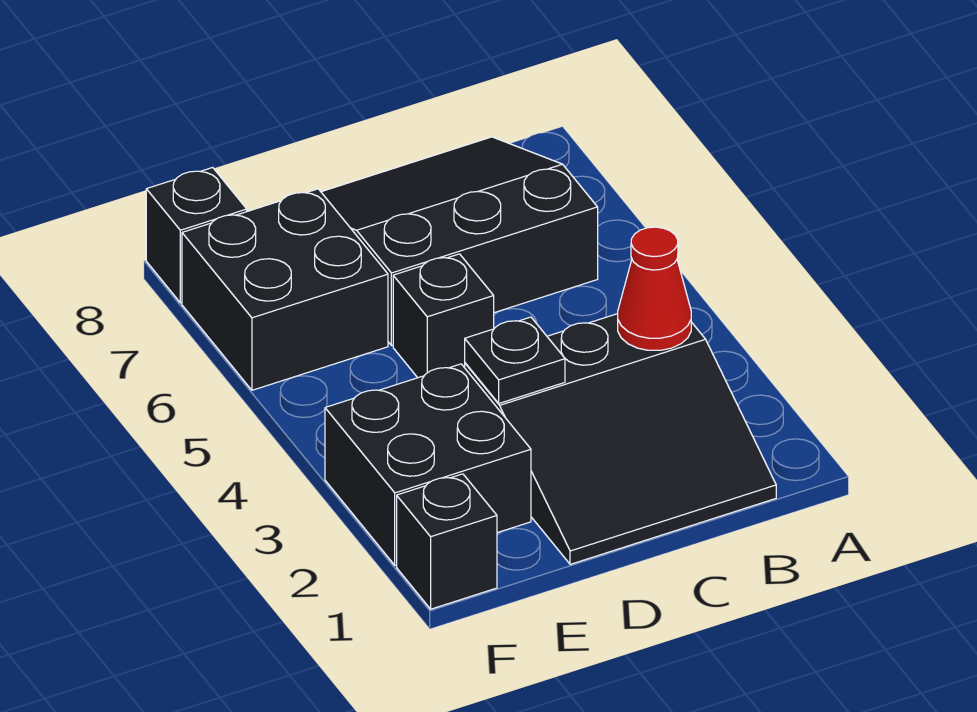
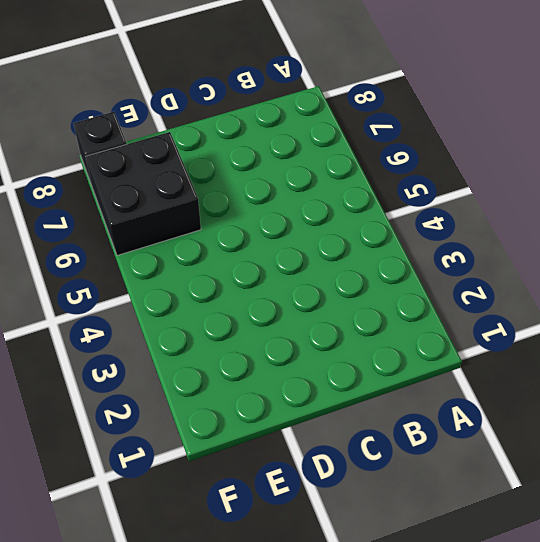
none -> black slope B1:D3 level 1 top 3
none -> black slope B6:D8 level 1 top 6

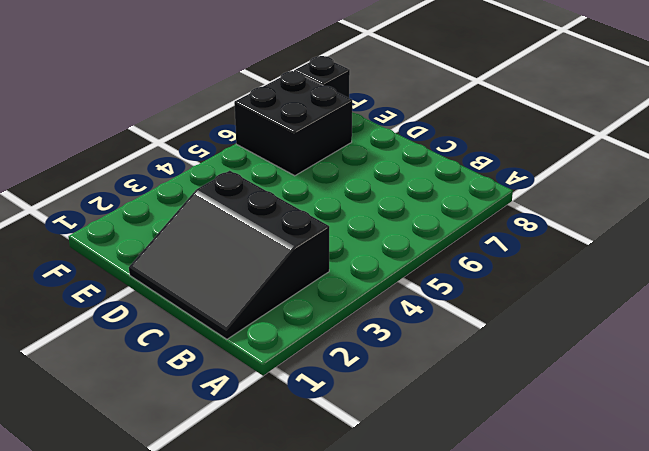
none -> black slope B6:D8 level 1 top 6
none -> black brick D5 level 1

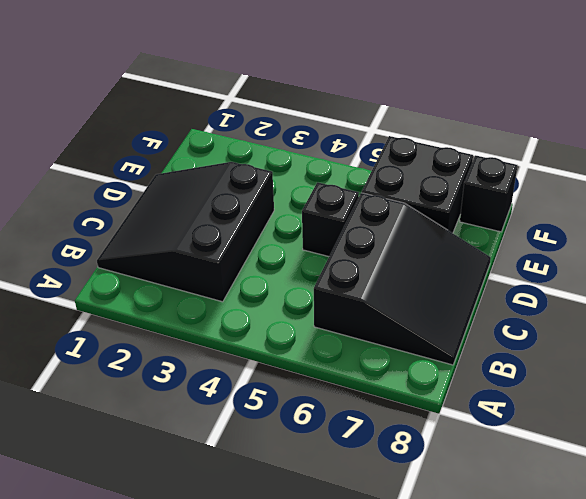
none -> black brick E2:F3 level 1
none -> black brick F1 level 1

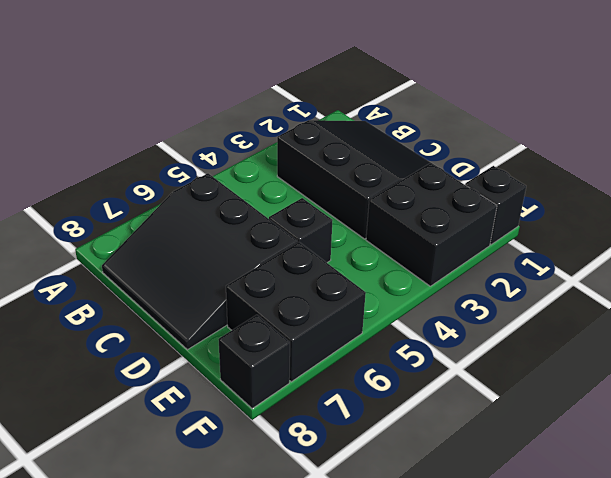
none -> red cone B3 level 2
none -> black plate D3 level 2

